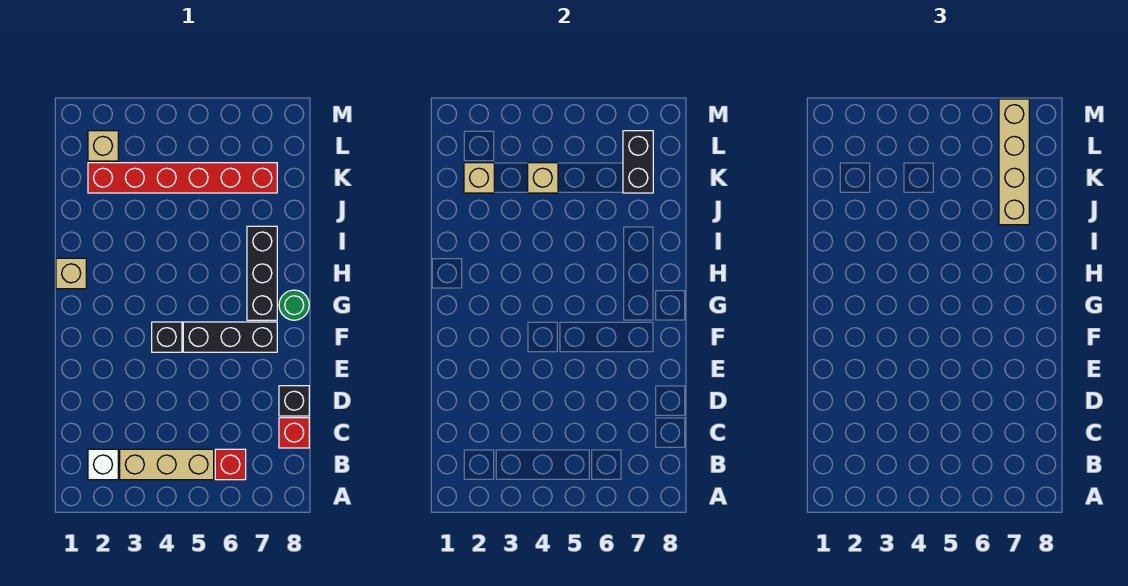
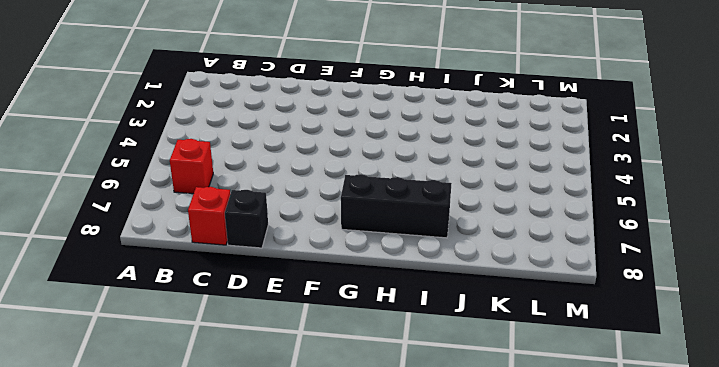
none -> white brick B2 level 1
none -> tan brick B3:B5 level 1
none -> black brick F4 level 1

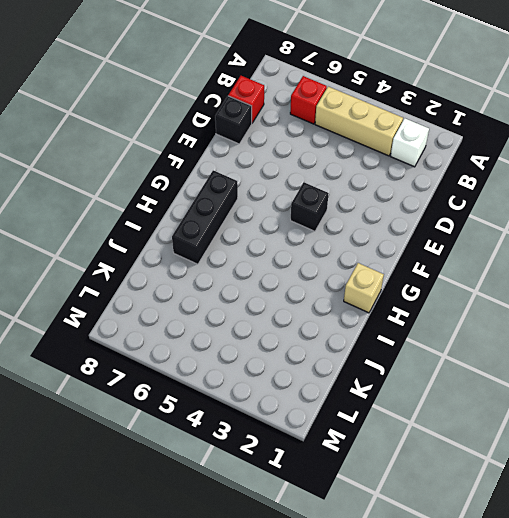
none -> black brick F5:F7 level 1
none -> green round brick G8 level 1
none -> red brick K2:K7 level 1

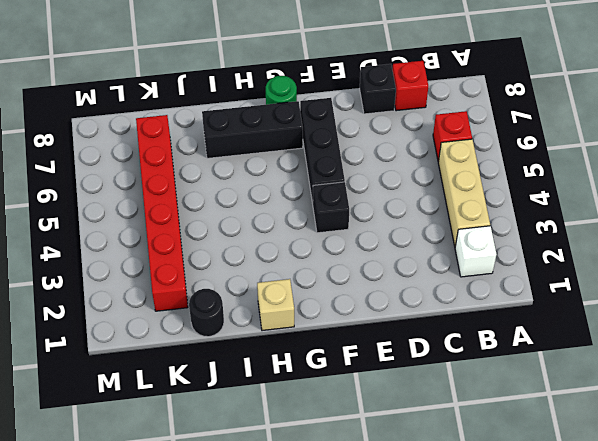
black round brick J1 level 1 -> none
none -> tan brick L2 level 1
none -> tan brick K2 level 2
none -> tan brick K4 level 2

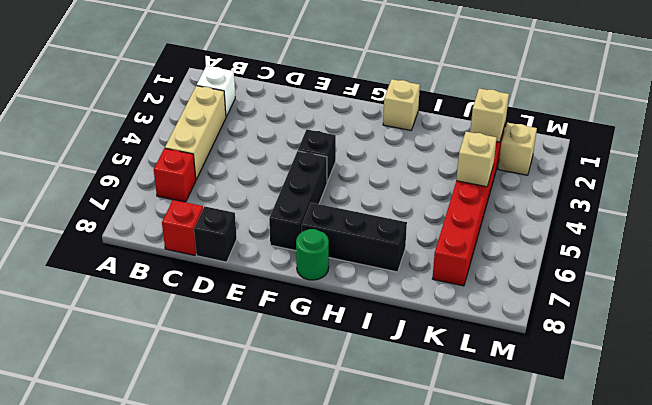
none -> black brick K7:L7 level 2
none -> tan brick J7:M7 level 3

